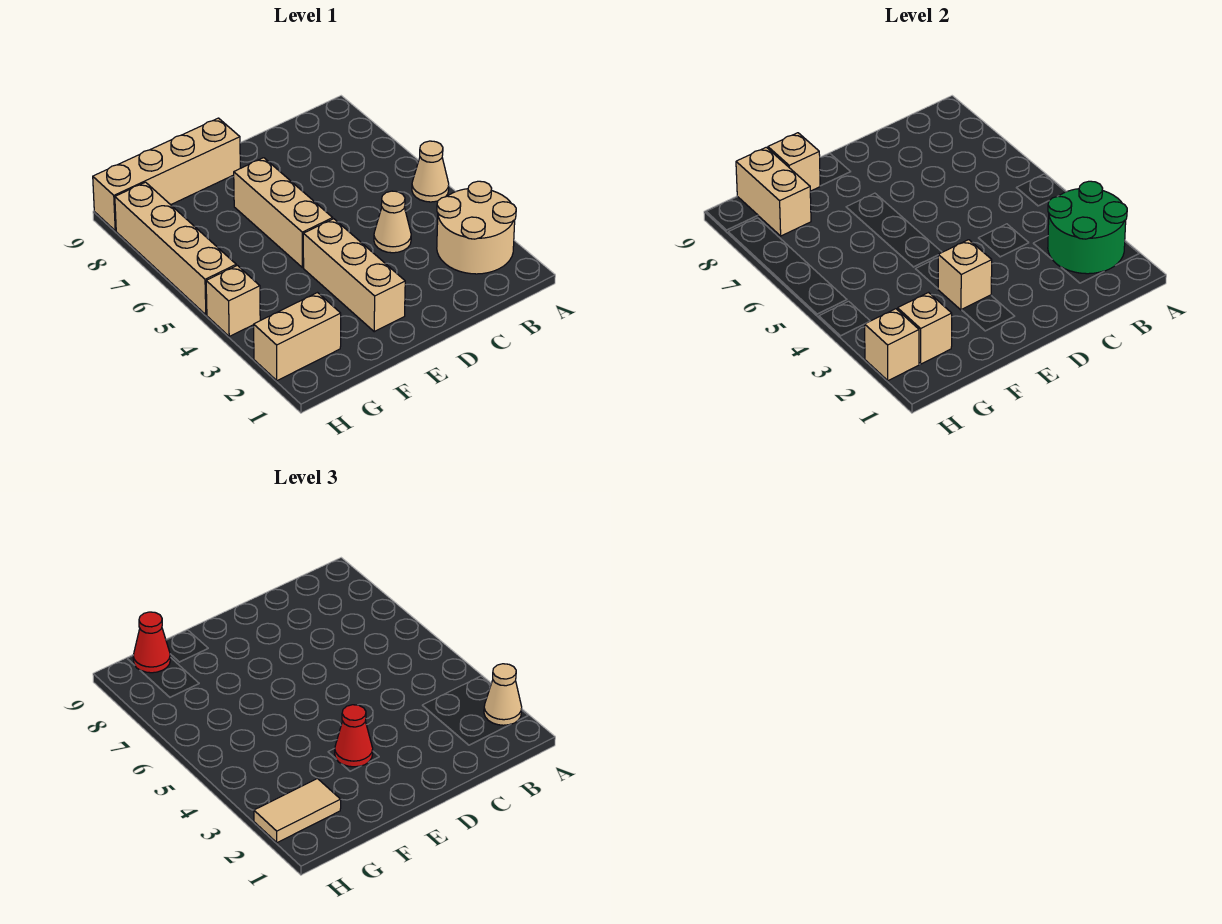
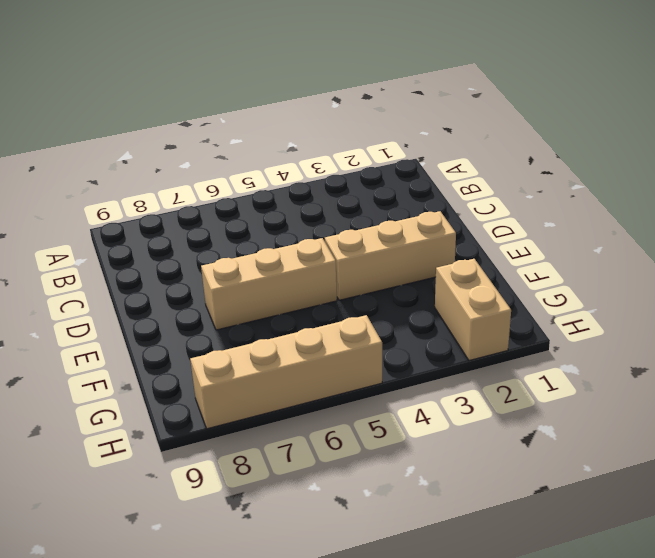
none -> tan round brick A2:B3 level 1
none -> tan cone A5 level 1
none -> tan cone C4 level 1

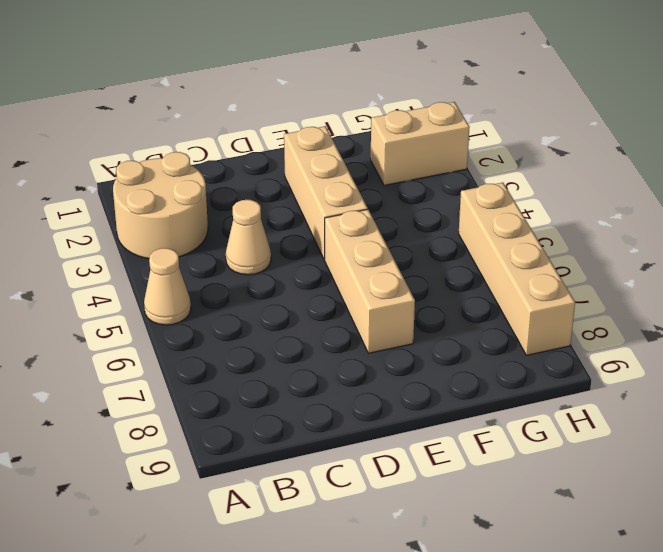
none -> tan brick E9:H9 level 1
none -> tan brick H4 level 1
none -> green round brick A2:B3 level 2

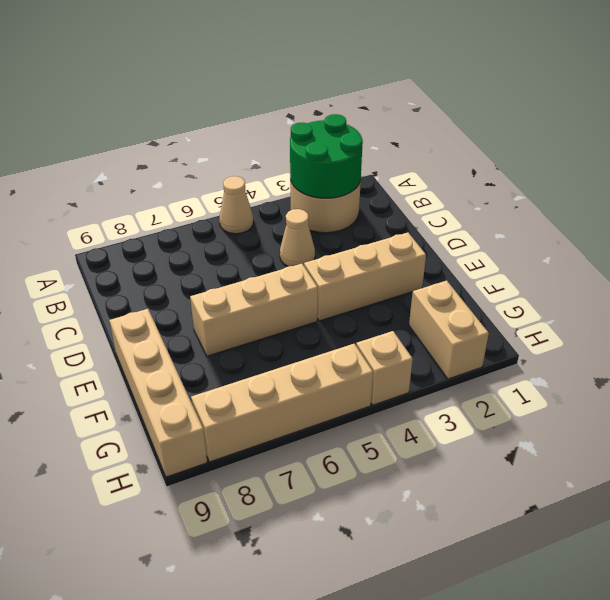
none -> tan brick E3 level 2
none -> tan brick F9 level 2
none -> tan brick G2 level 2

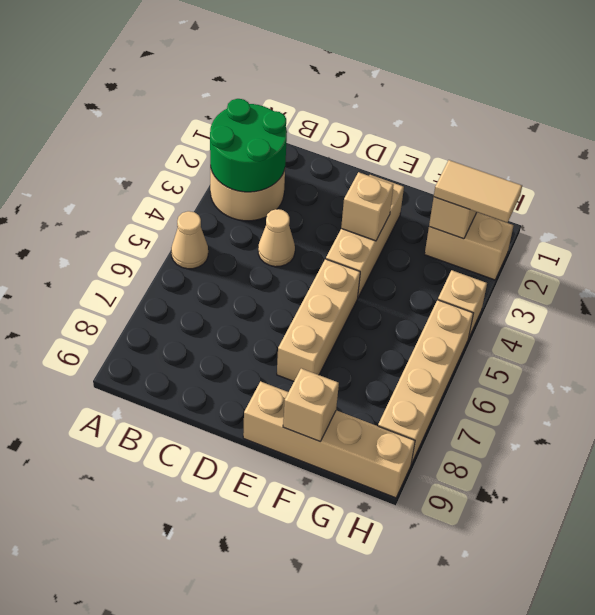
none -> tan brick G8:G9 level 2
none -> tan brick H2 level 2
none -> tan cone A2 level 3

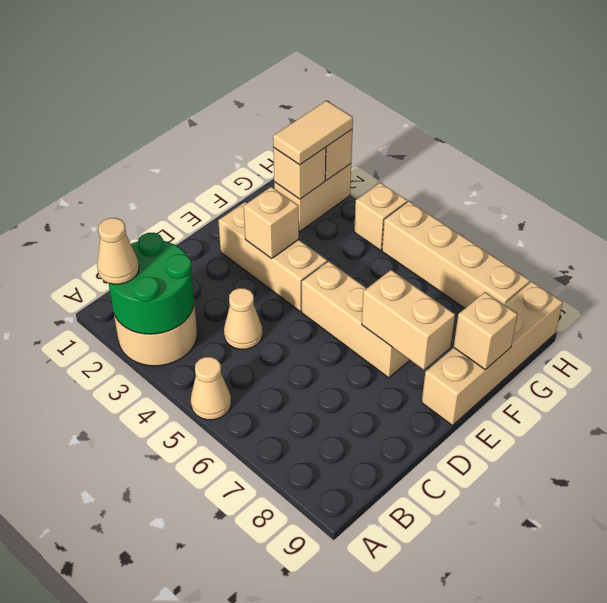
tan brick E7:E8 level 2 -> tan brick G8:G9 level 2
none -> red cone E3 level 3
none -> red cone G9 level 3

